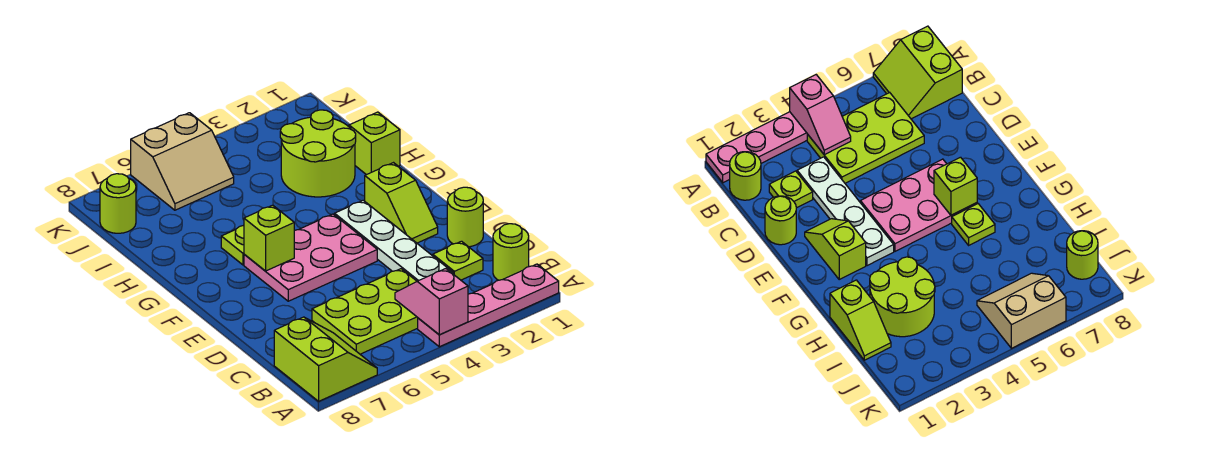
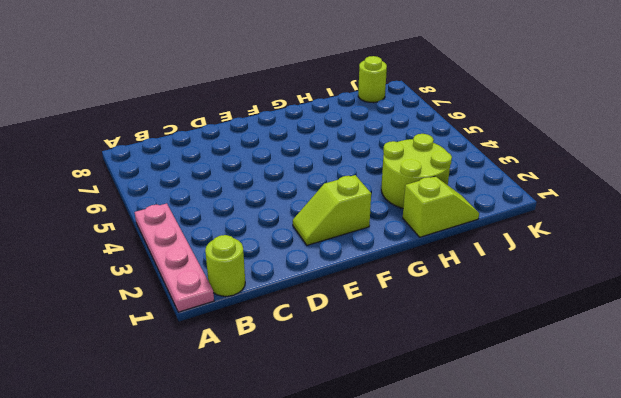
none -> lime slope A7:B8 level 1 top 8
none -> lime plate B4:C6 level 1
none -> lime plate C2 level 1

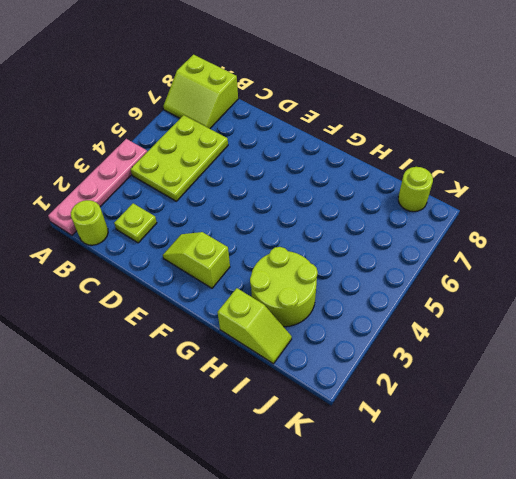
none -> white plate C3:F3 level 1
none -> lime round brick D1 level 1
none -> pink plate E4:F6 level 1

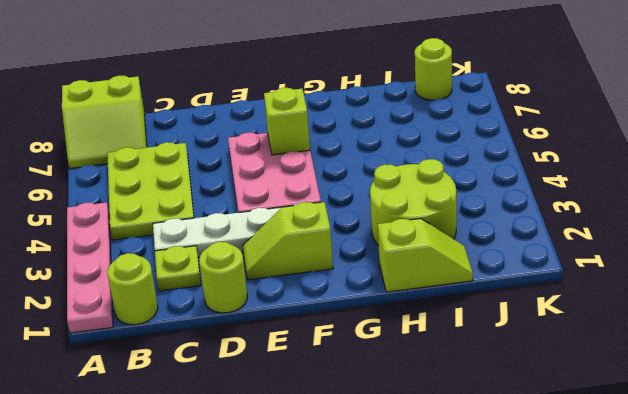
none -> lime plate G6 level 1
none -> tan slope J5:K6 level 1 top K
none -> pink slope A4:B4 level 2 top A

